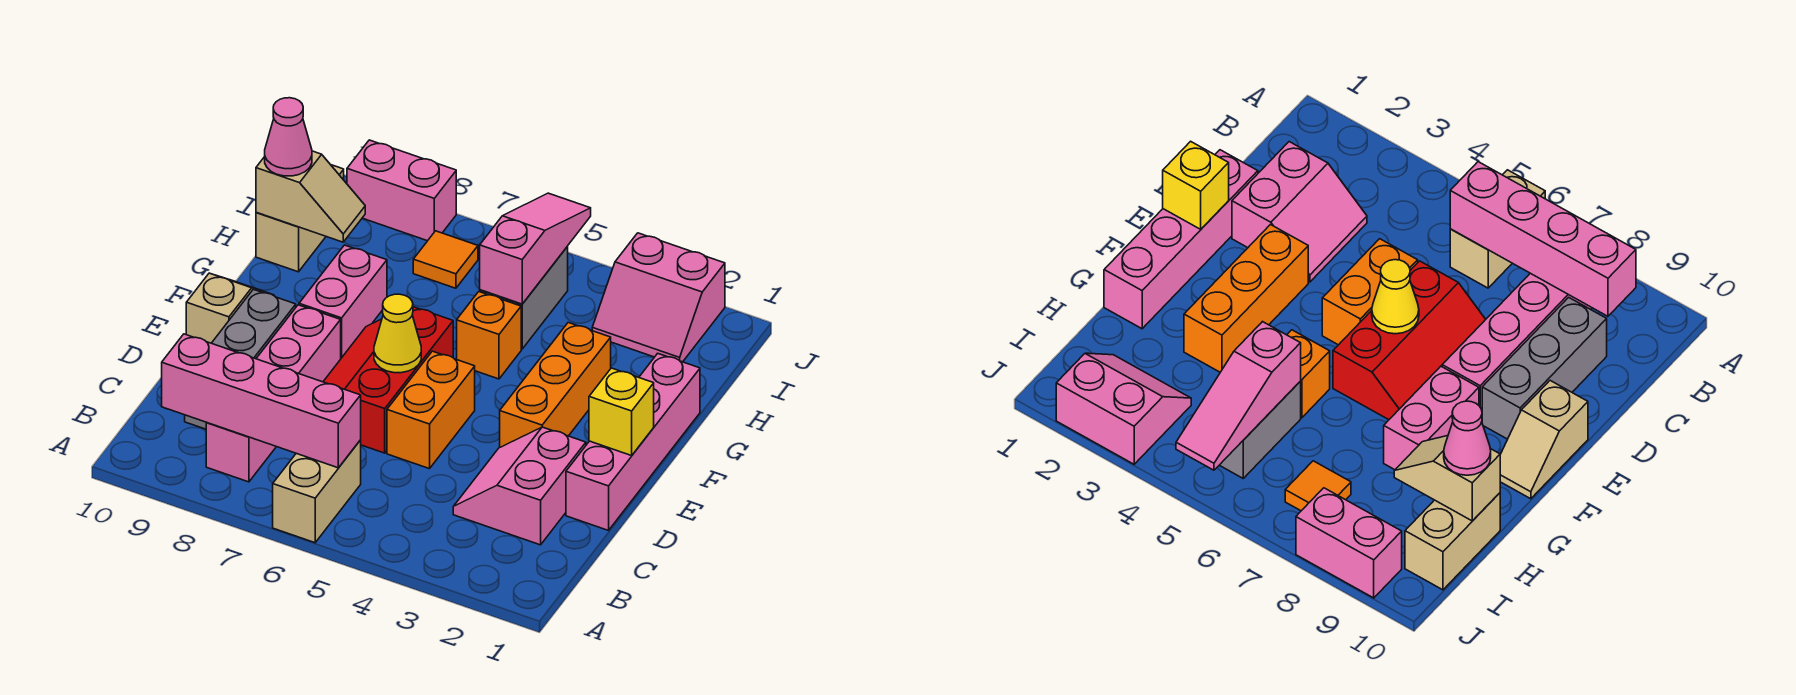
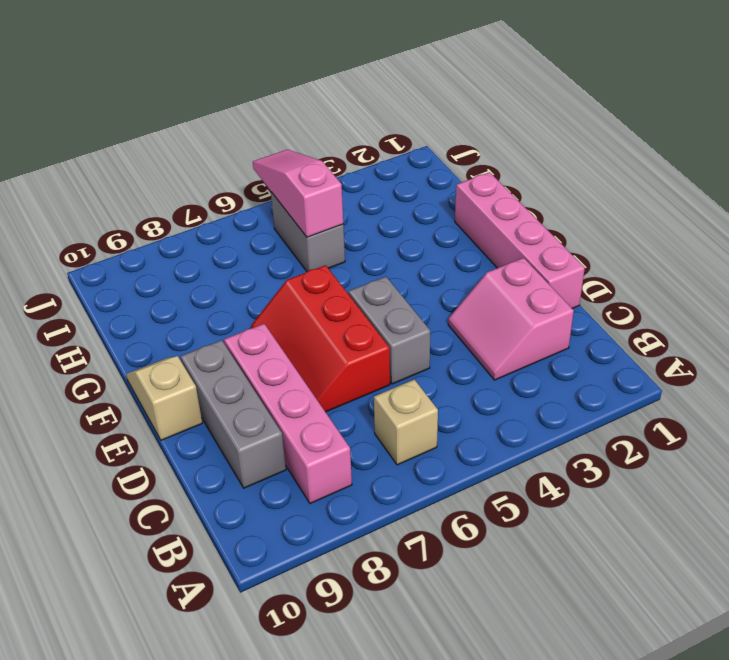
tan brick B6 level 1 -> tan brick A6:B6 level 1
grey brick D5:E5 level 1 -> orange brick D5:E5 level 1
none -> orange brick E3:G3 level 1
none -> pink brick F8:G8 level 1
none -> orange brick G5 level 1

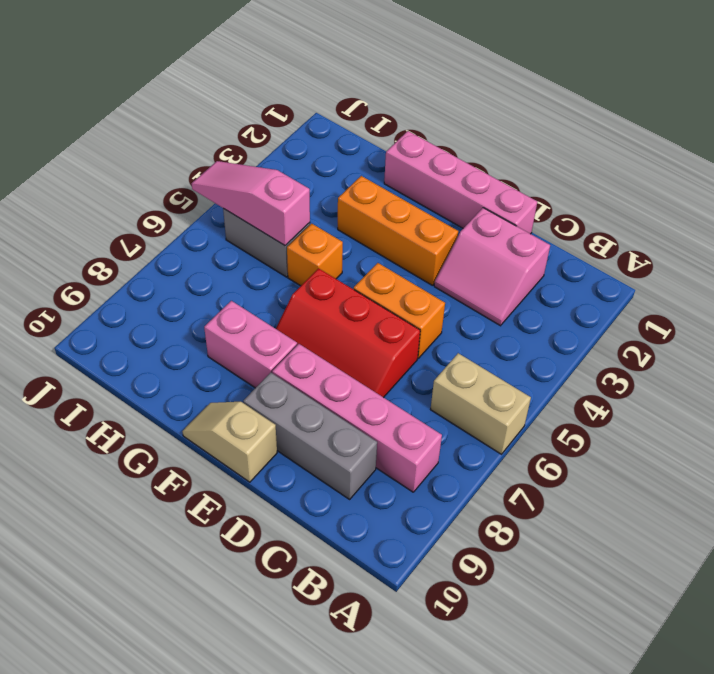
none -> tan brick H10:I10 level 1
none -> pink slope I2:J3 level 1 top J
none -> orange tile I7 level 1

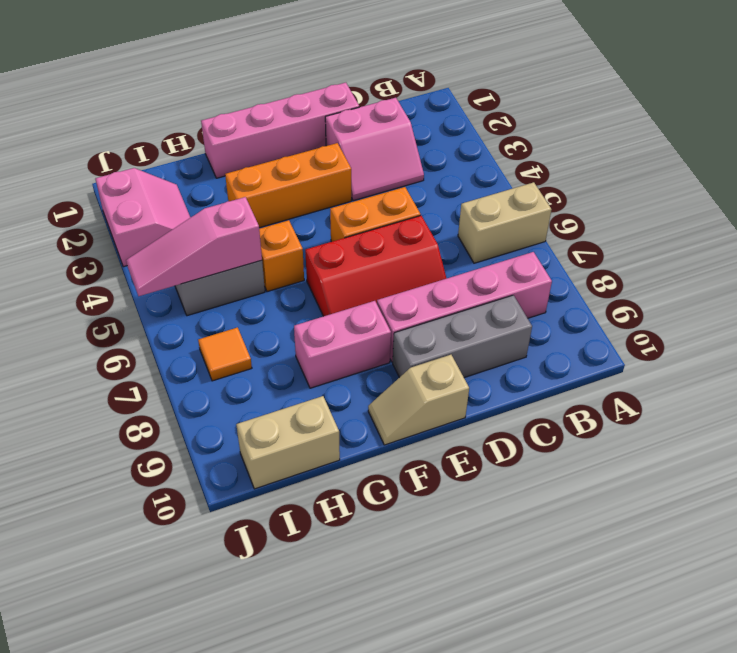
none -> pink brick J8:J9 level 1
none -> pink brick B6:B9 level 2
none -> yellow brick E1 level 2

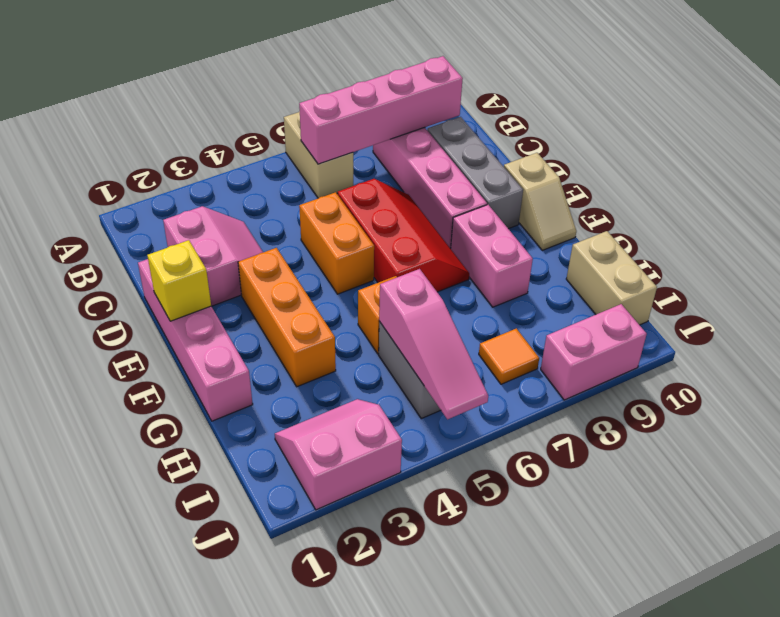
none -> yellow cone E6 level 2
none -> tan slope H9:H10 level 2 top 10
none -> pink cone H10 level 3

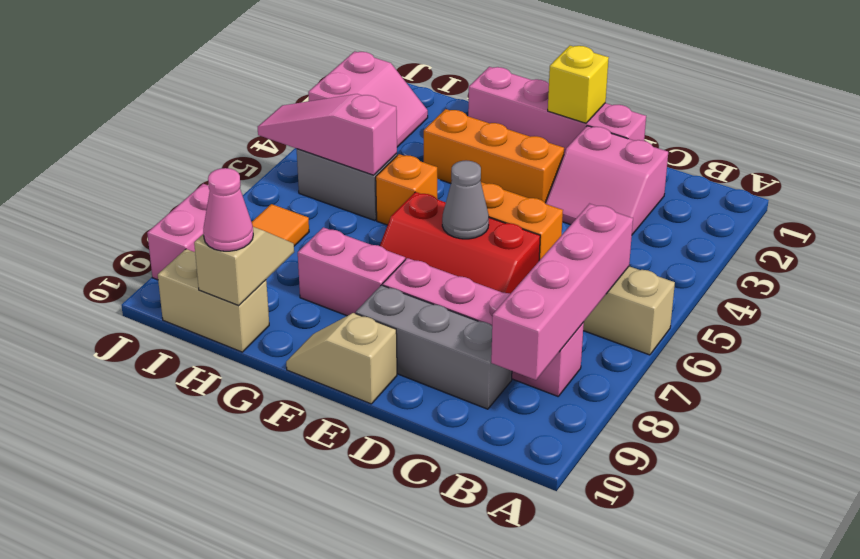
grey cone E6 level 2 -> yellow cone E6 level 2

